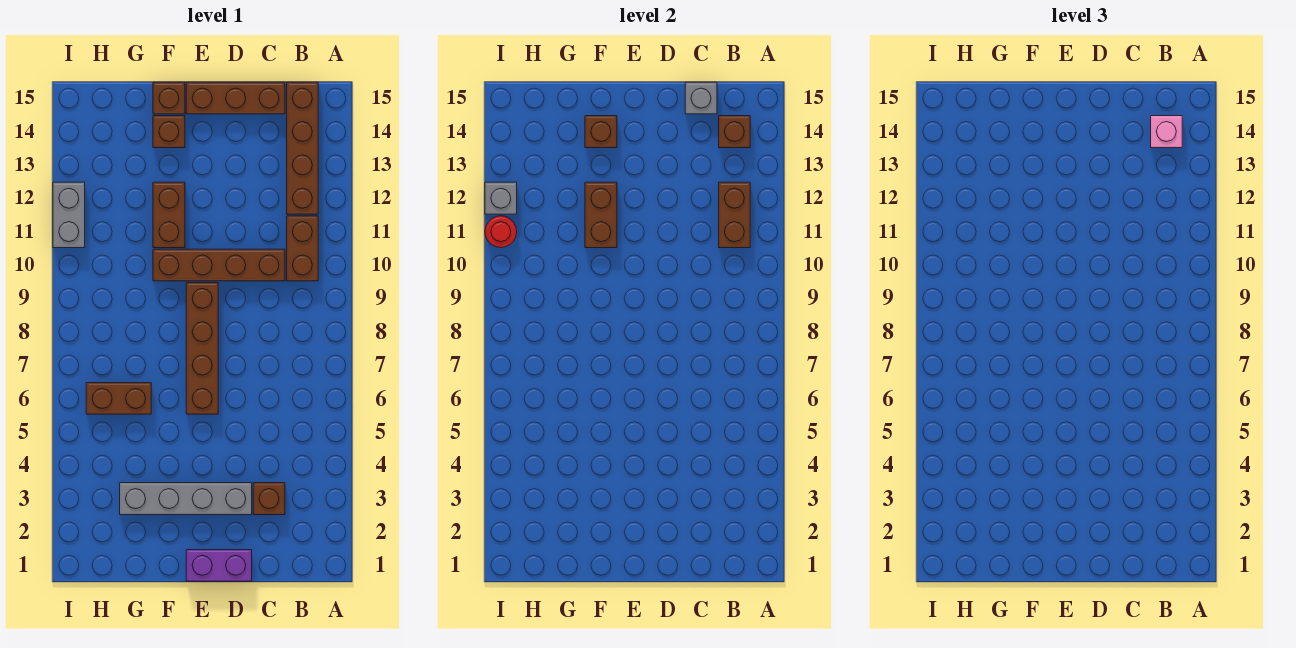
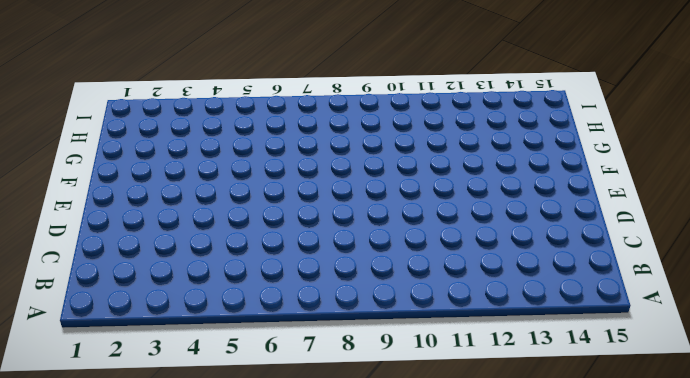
none -> brown brick B10:B11 level 1
none -> brown brick B12:B15 level 1
none -> brown brick C3 level 1

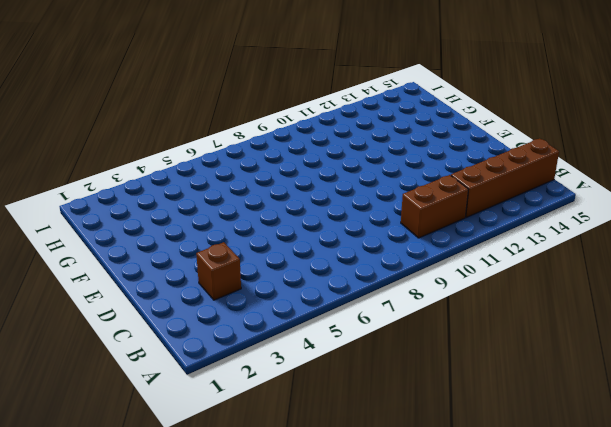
none -> brown brick C10:F10 level 1
none -> brown brick C15:E15 level 1
none -> purple brick D1:E1 level 1

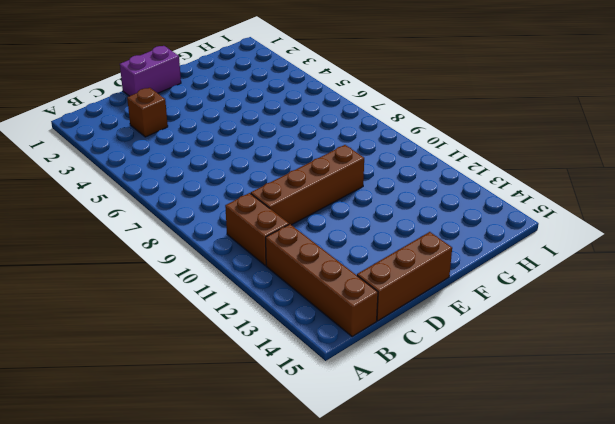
none -> grey brick D3:G3 level 1
none -> brown brick E6:E9 level 1
none -> brown brick F11:F12 level 1

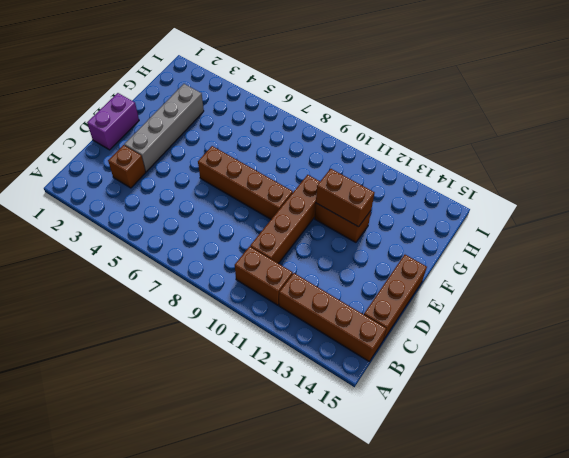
none -> brown brick F14 level 1
none -> brown brick F15 level 1
none -> brown brick G6:H6 level 1

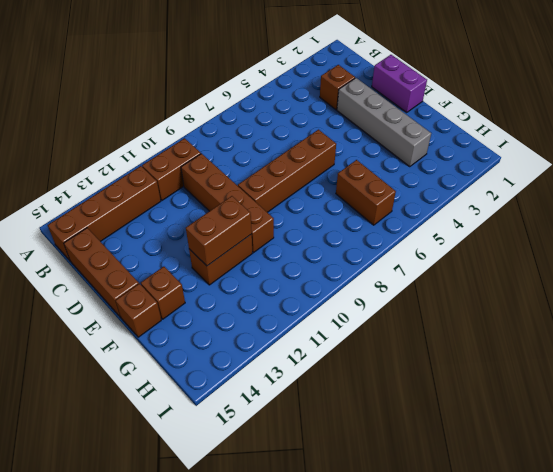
none -> grey brick I11:I12 level 1
none -> brown brick B11:B12 level 2
none -> brown brick B14 level 2

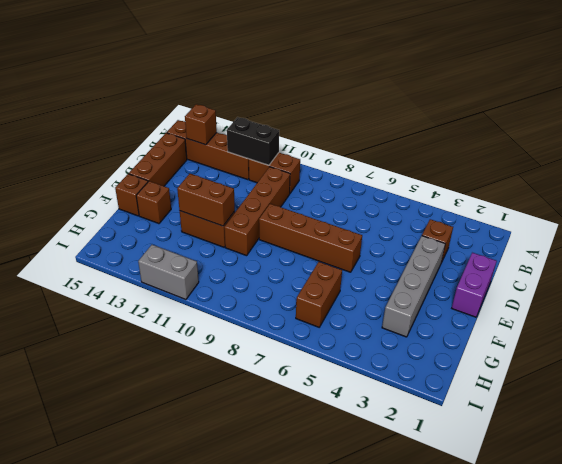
black brick B11:B12 level 2 -> brown brick B11:B12 level 2
none -> grey brick C15 level 2
none -> brown brick F14 level 2
none -> red round brick I11 level 2

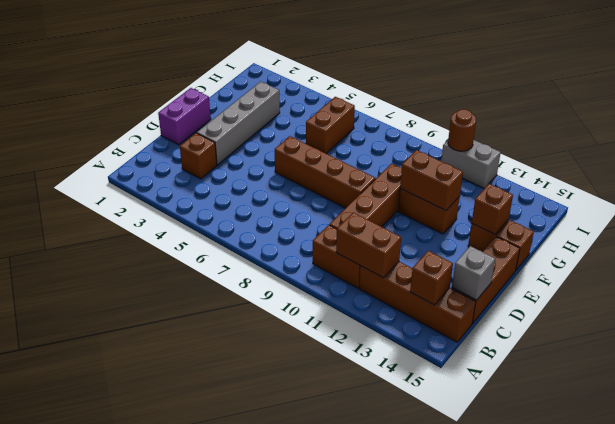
brown round brick I11 level 2 -> red round brick I11 level 2
none -> grey brick I12 level 2
none -> pink brick B14 level 3

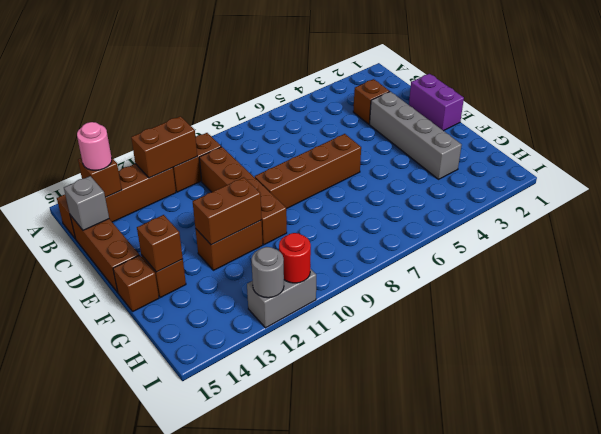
pink round brick B14 level 3 -> pink brick B14 level 3
grey round brick I12 level 2 -> grey brick I12 level 2
none -> brown brick G6:H6 level 1

